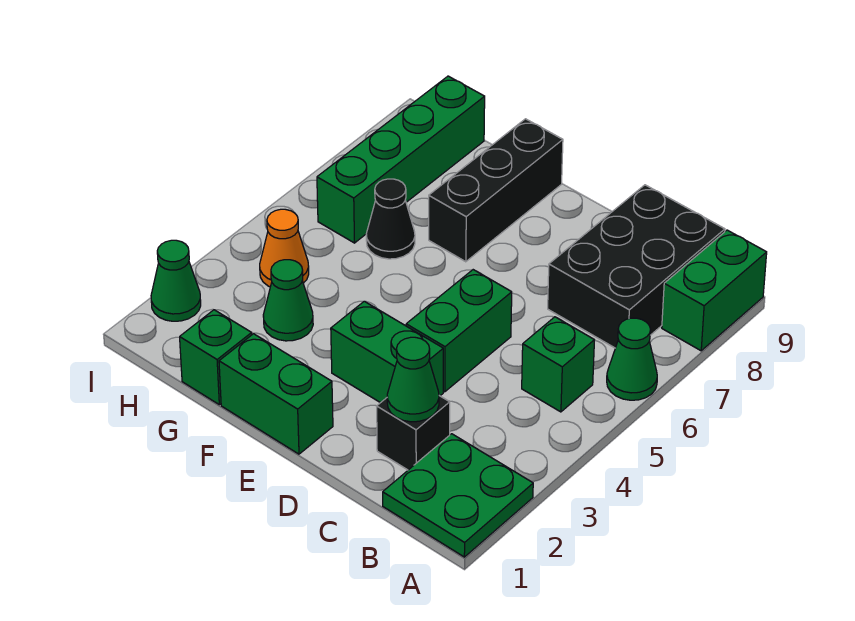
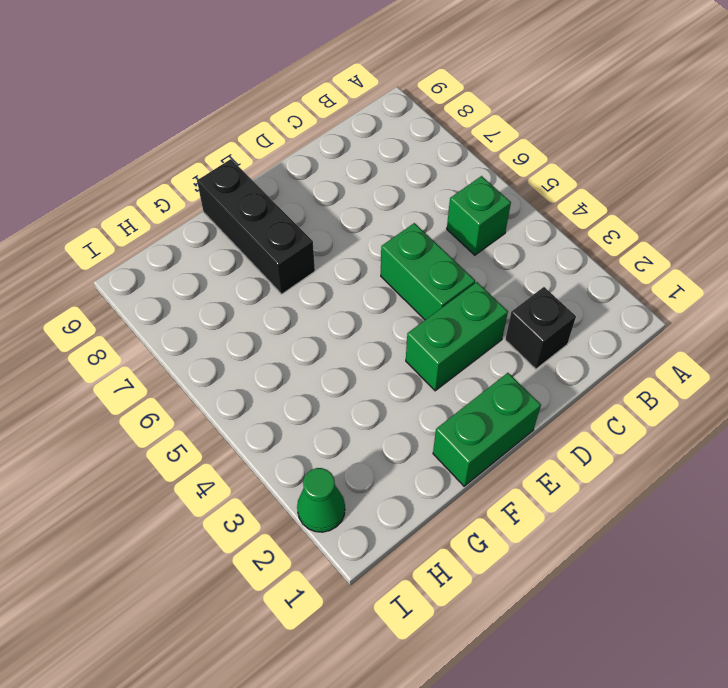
none -> green plate A1:B2 level 1
none -> green cone A6 level 1
none -> green brick A8:A9 level 1

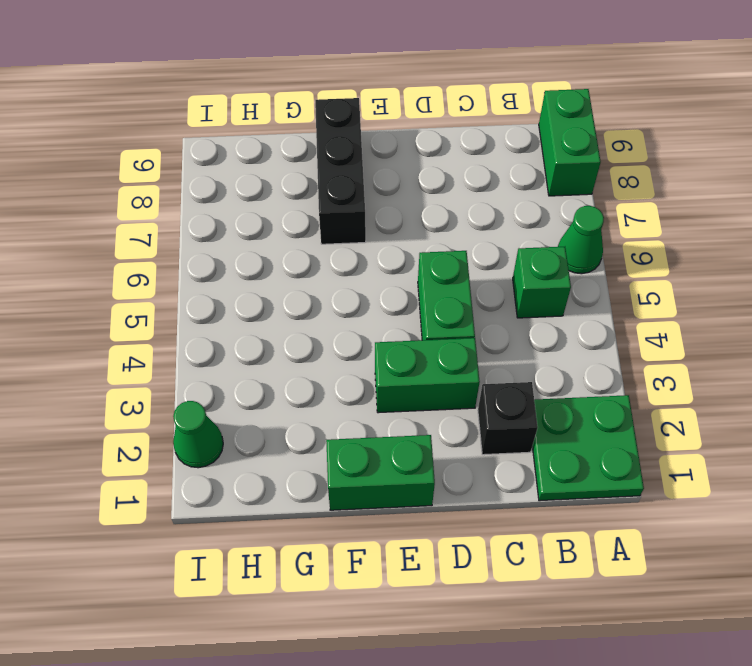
none -> black brick B7:C9 level 1
none -> green brick G1 level 1
none -> green cone G3 level 1

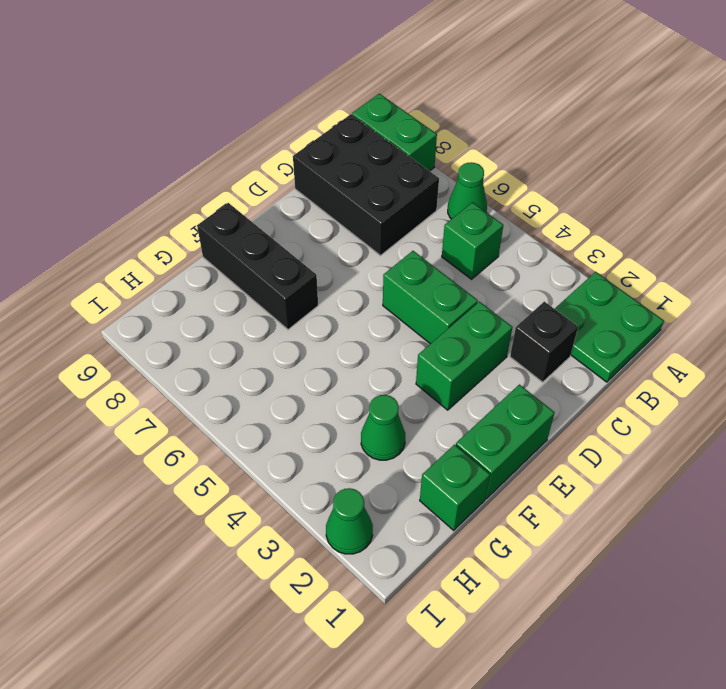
none -> black cone G6 level 1
none -> orange cone H4 level 1
none -> green brick H6:H9 level 1

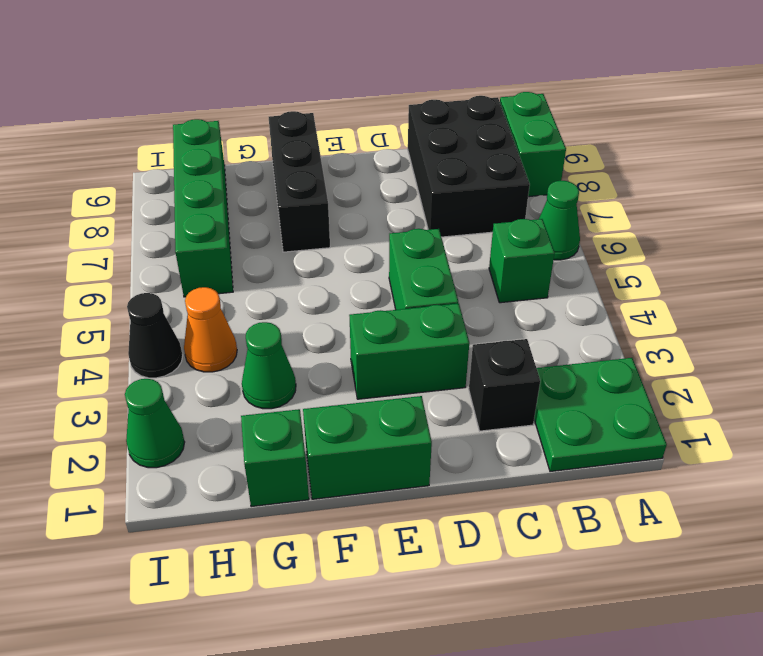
black cone I4 level 1 -> black cone G6 level 1
none -> green cone C2 level 2

